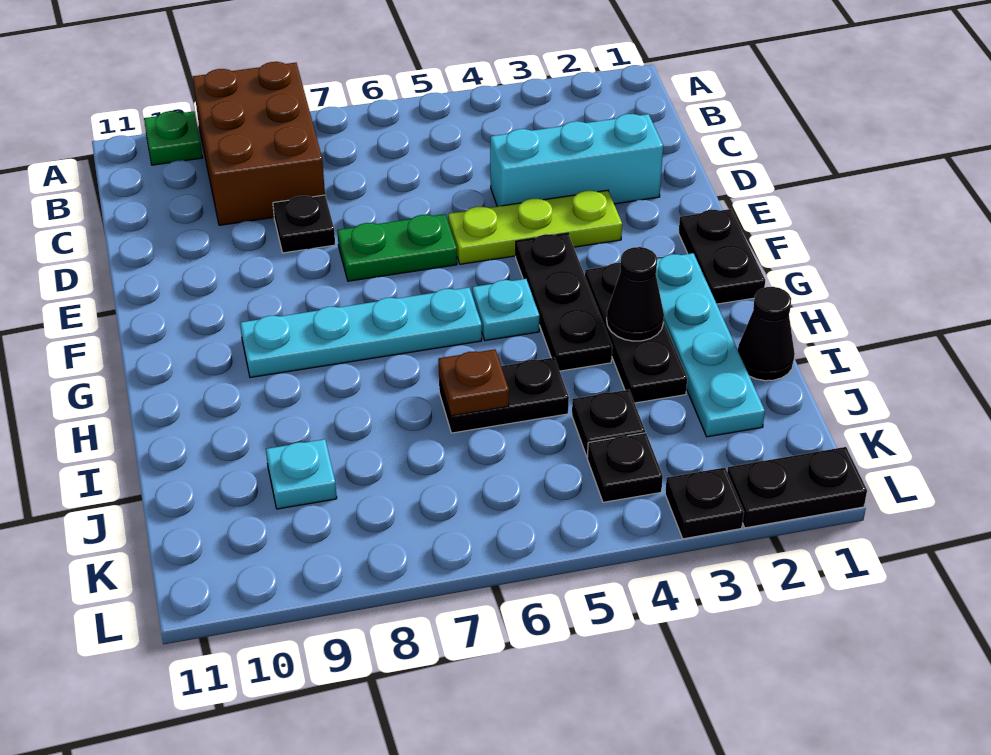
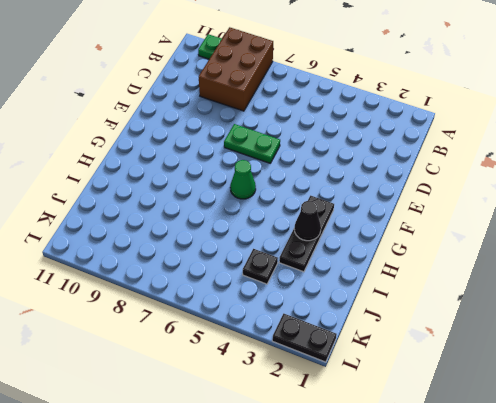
green cone G6 level 1 -> cyan plate G6:G9 level 1
none -> cyan brick D2:D4 level 1
none -> black plate D8 level 1
none -> lime plate E3:E5 level 1

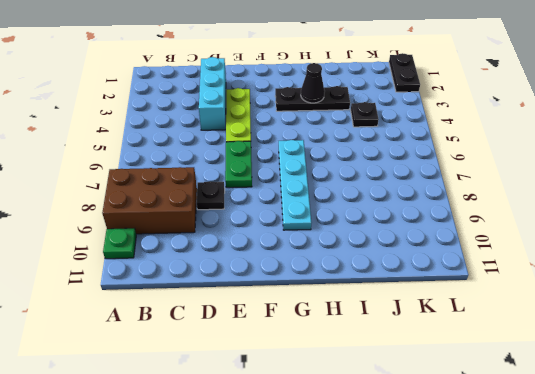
none -> black plate F1:G1 level 1
none -> black plate F4:H4 level 1
none -> cyan plate G2:J2 level 1

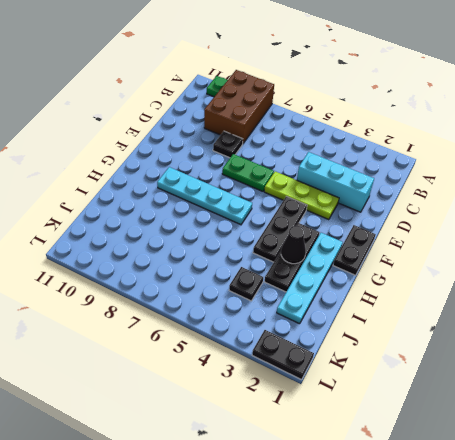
none -> cyan plate G5 level 1
none -> black cone I1 level 1
none -> black plate I5:I6 level 1

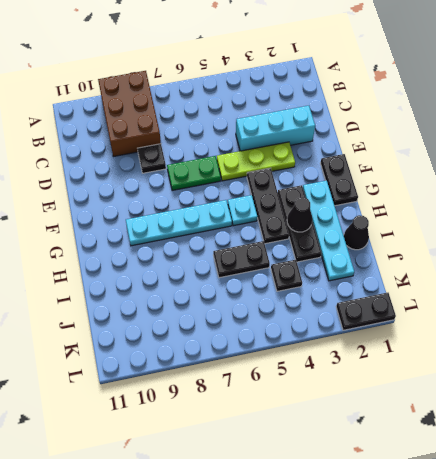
none -> green plate A10 level 1
none -> cyan plate J9 level 1
none -> black plate K4 level 1

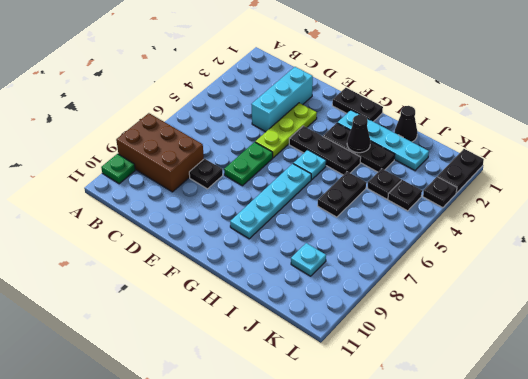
none -> brown plate I6 level 2

